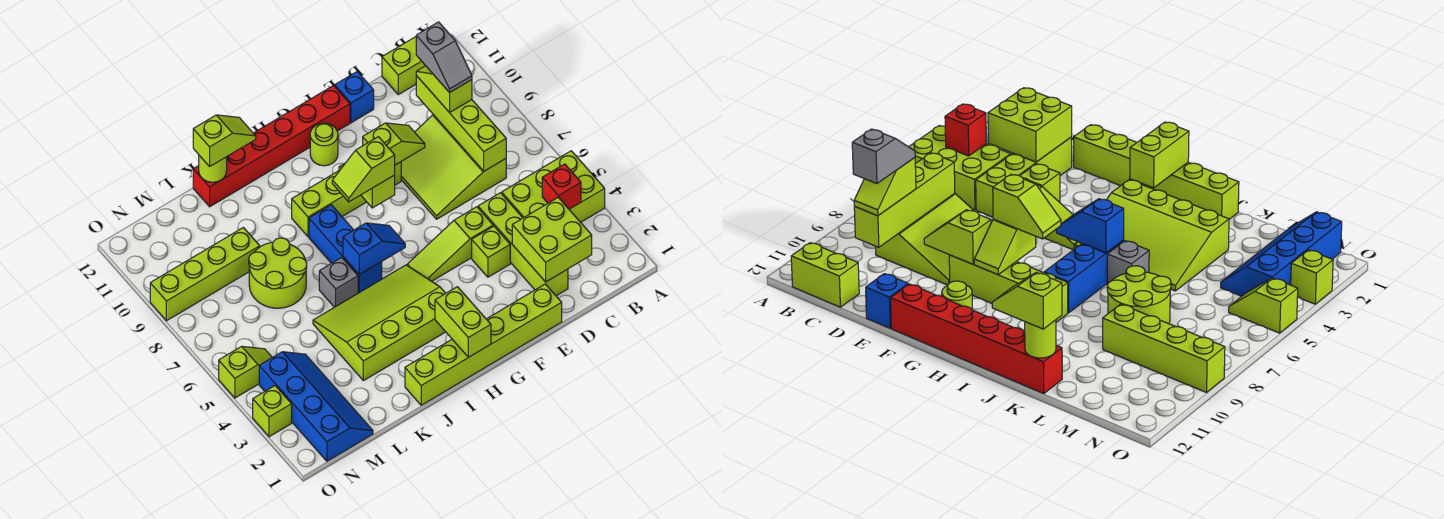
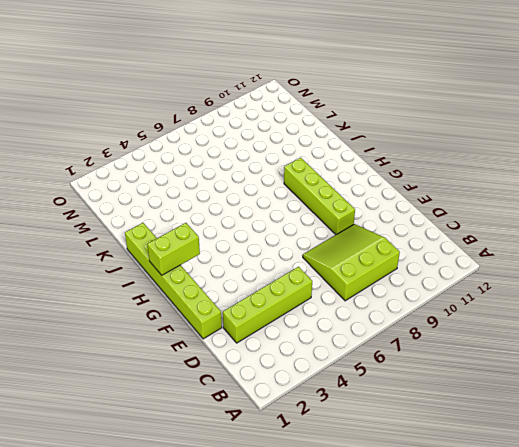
none -> lime brick A4:C5 level 1
none -> lime brick B12:C12 level 1
none -> lime brick E4 level 1
none -> lime slope E5:G5 level 1 top E

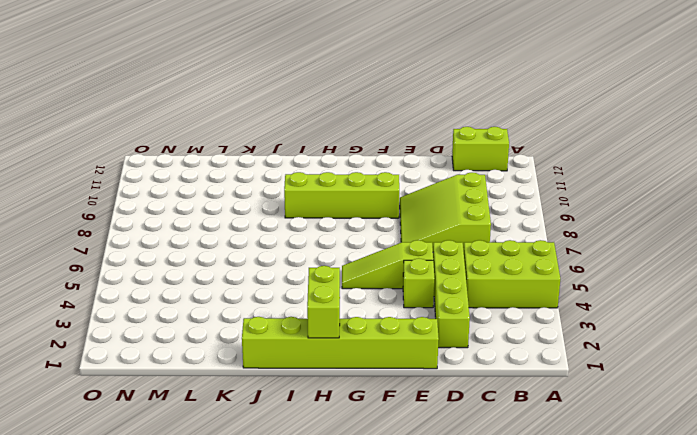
none -> blue brick E12 level 1
none -> red brick F12:K12 level 1
none -> lime round brick G11 level 1
none -> lime slope H3:K5 level 1 top 3

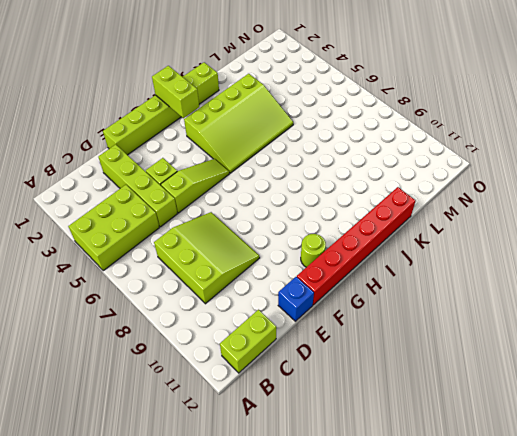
none -> lime brick F9:I9 level 1
none -> blue brick I6:I8 level 1
none -> grey brick J6 level 1
none -> lime round brick K7:L8 level 1

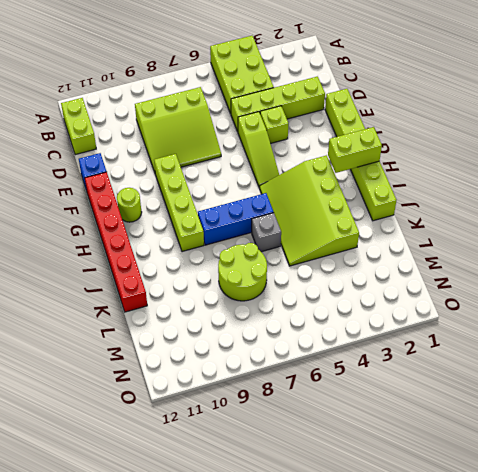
none -> lime brick L9:O9 level 1
none -> blue slope M1:N4 level 1 top N
none -> lime slope N5:O5 level 1 top O
none -> lime brick O3 level 1

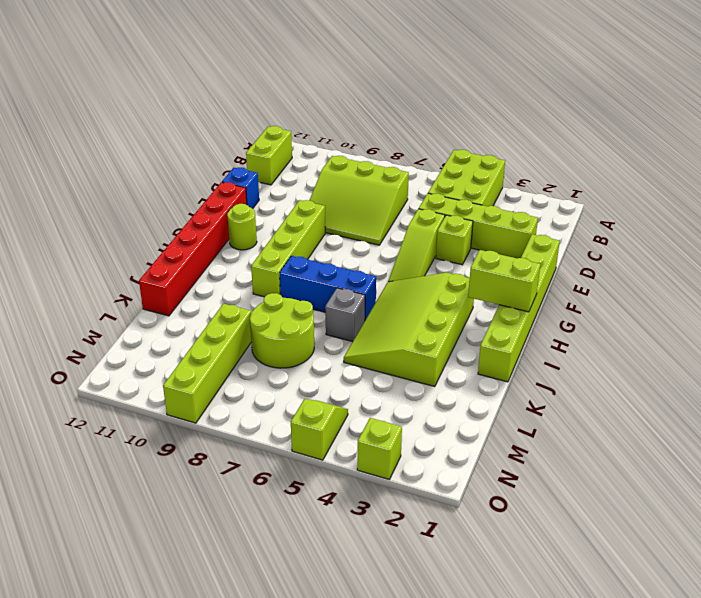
none -> blue slope M1:N4 level 1 top N
none -> red brick B4 level 2
none -> lime brick C2:D3 level 2
none -> lime brick C7:C10 level 2

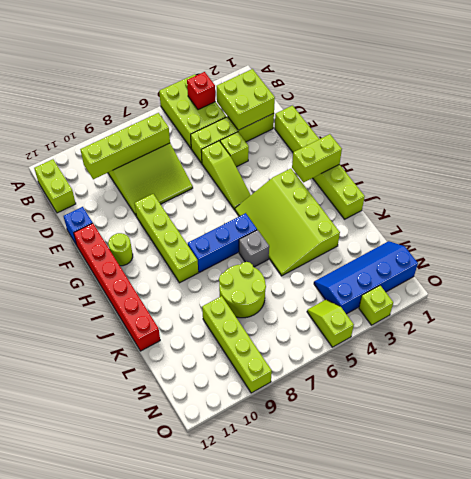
none -> lime slope E9:F9 level 2 top F
none -> lime slope G8:G9 level 2 top 8
none -> blue slope H6:I6 level 2 top I
none -> lime round brick K12 level 2

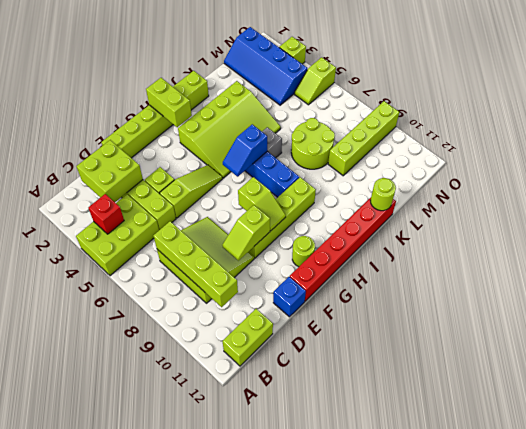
none -> lime slope C9:C10 level 3 top 9
none -> lime slope G8:H8 level 3 top G
none -> lime slope J12:K12 level 3 top K
none -> grey slope C9:C10 level 4 top 10

